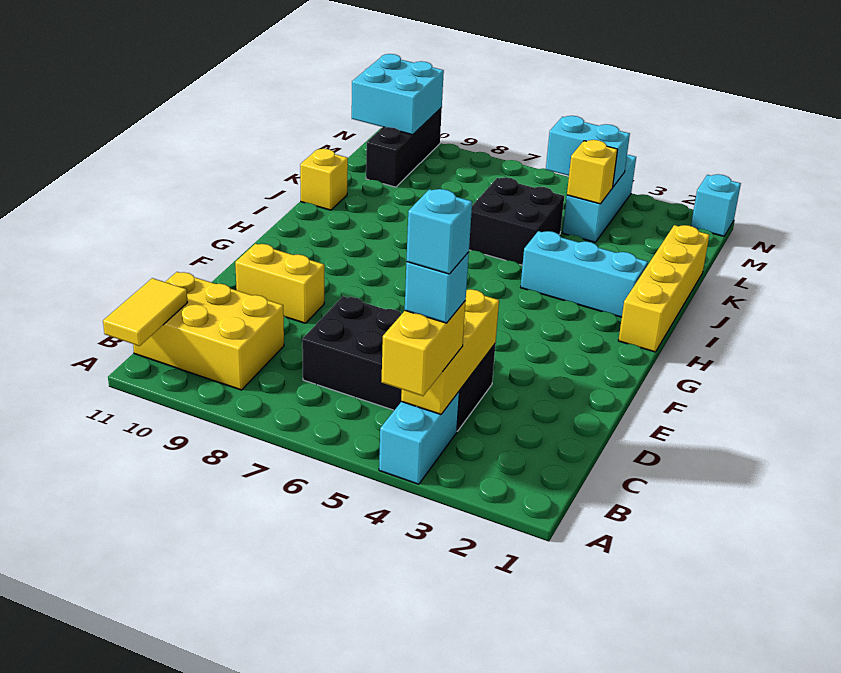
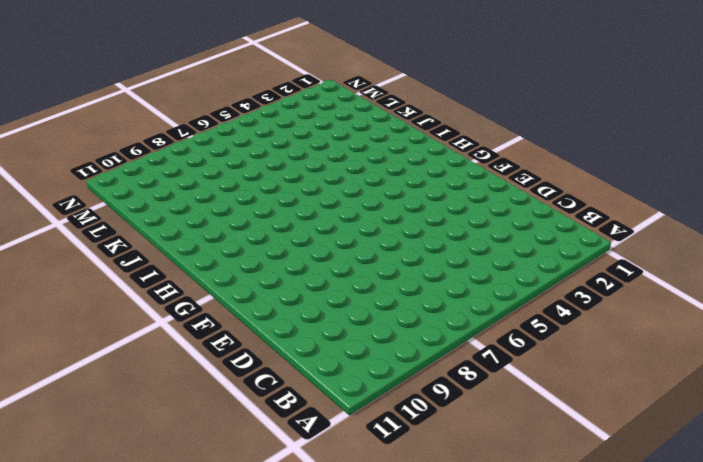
none -> cyan brick A4:B4 level 1
none -> yellow brick B9:C11 level 1
none -> black brick C4:D7 level 1

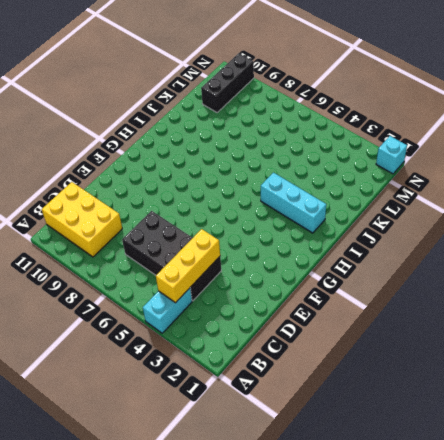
none -> yellow brick E9:E10 level 1
none -> yellow brick H1:K1 level 1
none -> black brick J5:K6 level 1

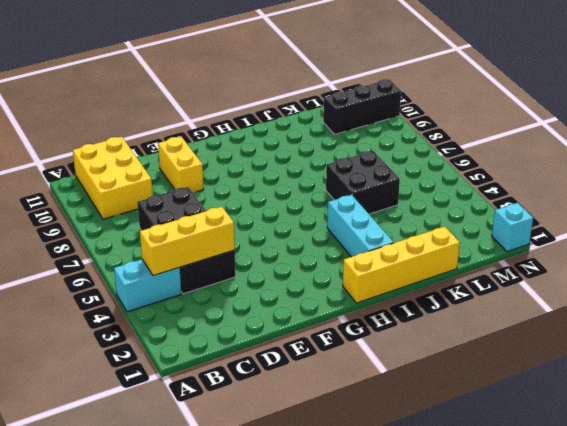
none -> yellow brick J11 level 1
none -> cyan brick L4:N4 level 1
none -> yellow tile A11:B11 level 2

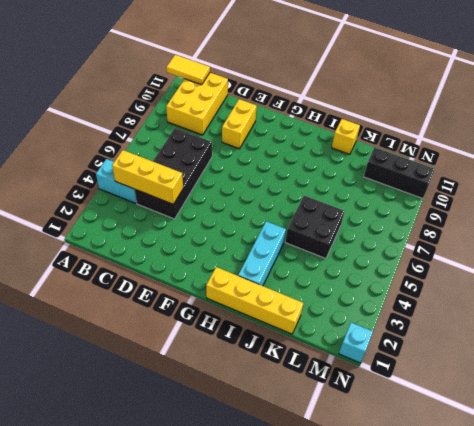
none -> cyan brick L4:N4 level 1
none -> yellow brick L4 level 2
none -> cyan brick M4:M5 level 2

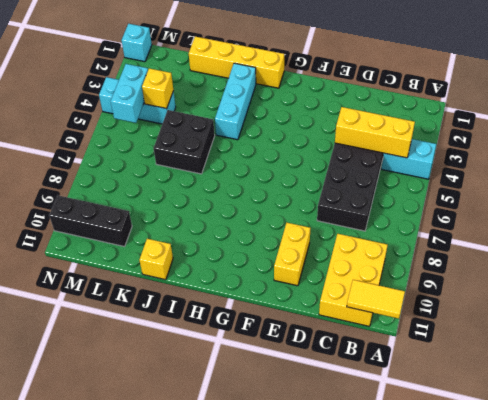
none -> cyan brick M10:N11 level 2
none -> yellow brick A4:B4 level 3
none -> cyan brick B4 level 4

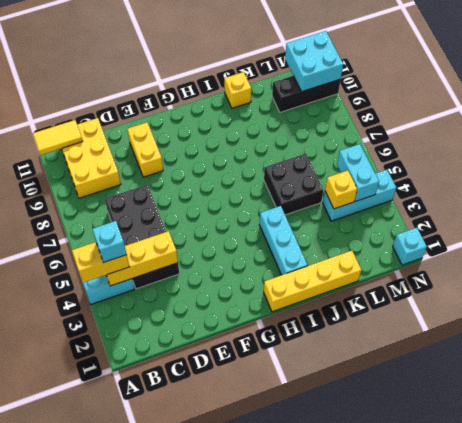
none -> cyan brick B4 level 5

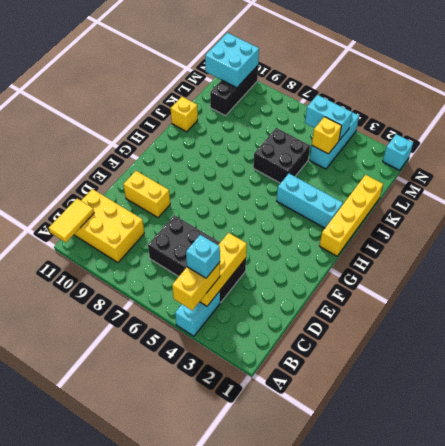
none -> cyan brick B4 level 5

